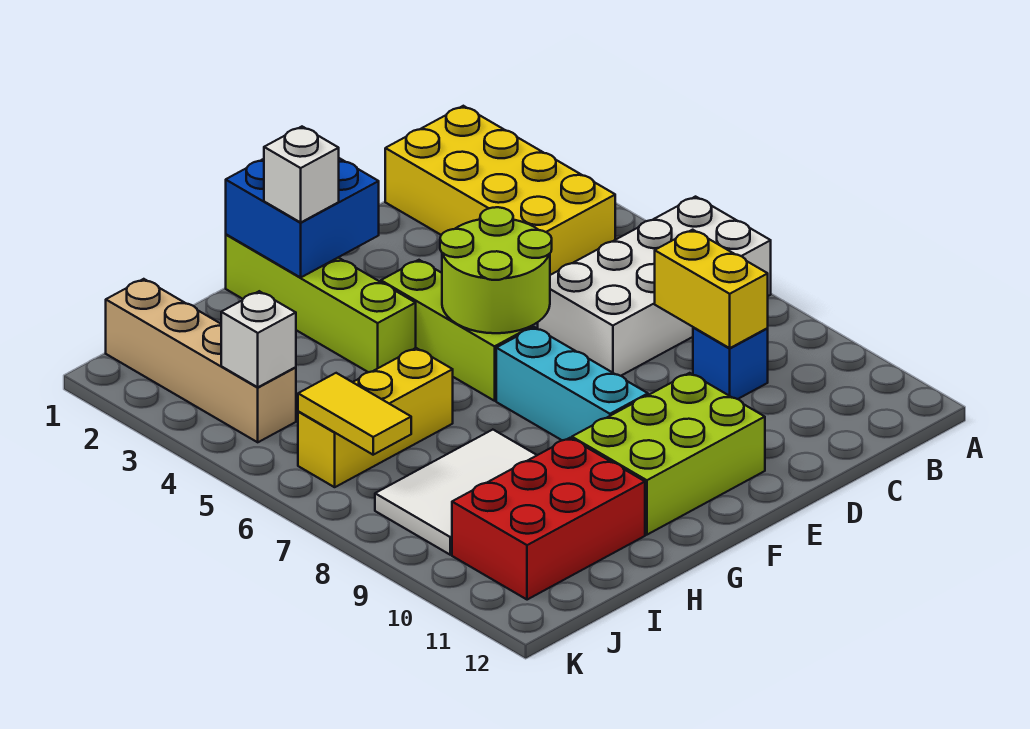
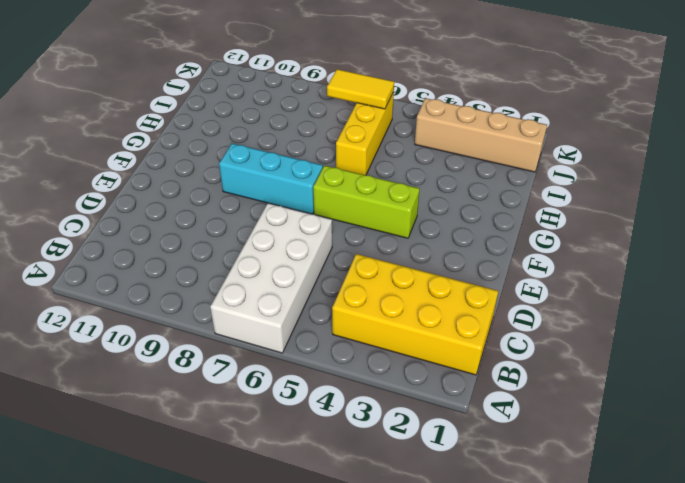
none -> blue brick C9 level 1
none -> lime brick E10:G11 level 1
none -> lime brick G1:G4 level 1

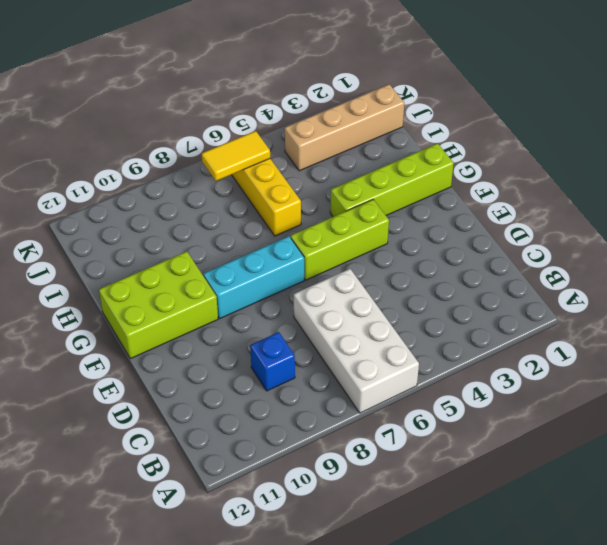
lime brick F10:G12 level 1 -> lime brick E10:G11 level 1
none -> yellow brick B1:C4 level 1
none -> white tile H8:J9 level 1
none -> red brick H10:J11 level 1

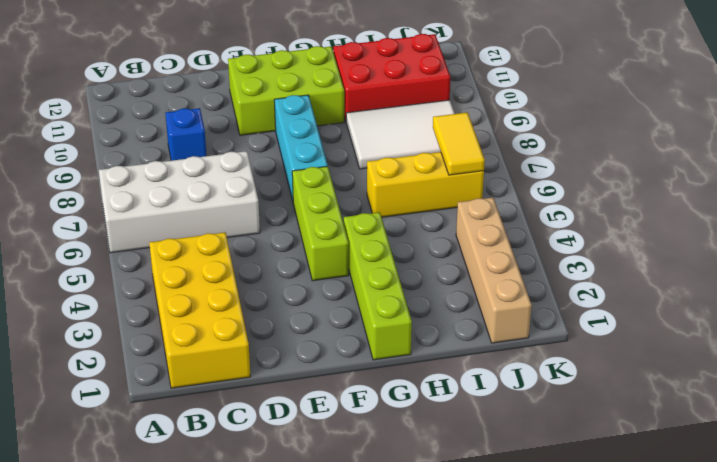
none -> yellow brick C8:C9 level 2
none -> lime round brick E5:F6 level 2
none -> blue brick F1:G2 level 2

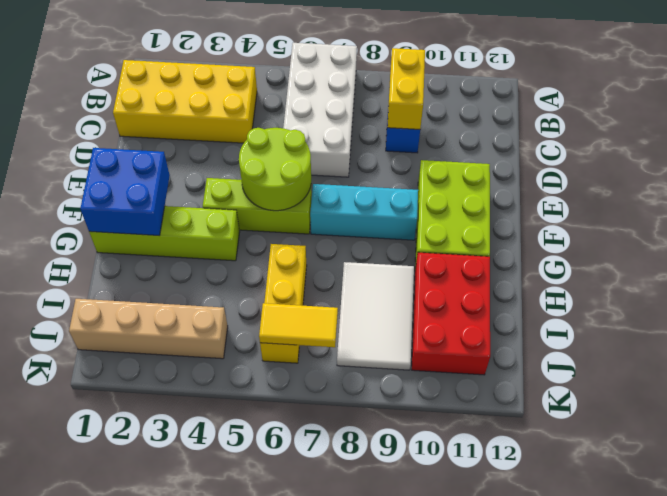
yellow brick B9:C9 level 2 -> yellow brick C8:C9 level 2
none -> white brick J4 level 2
none -> white brick G2 level 3

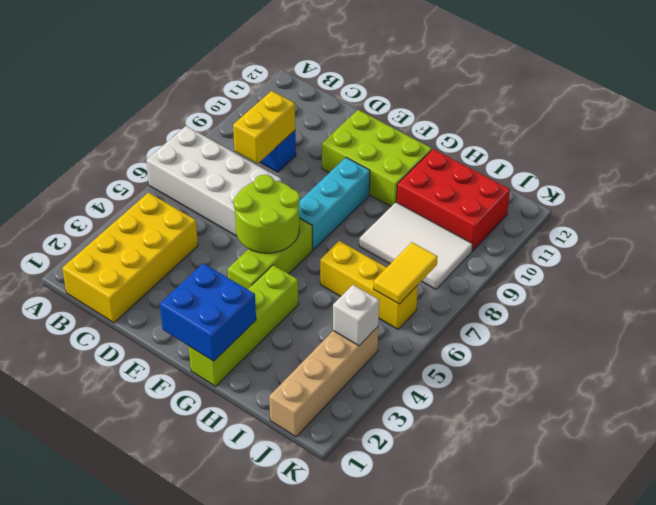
none -> white brick G2 level 3

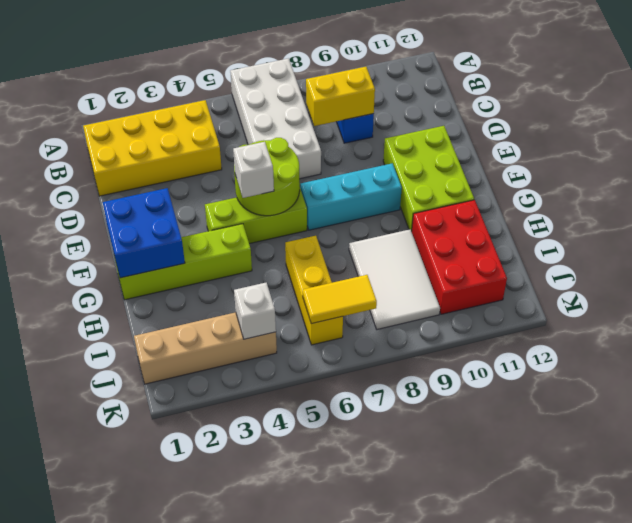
white brick F5 level 3 -> white brick G2 level 3

